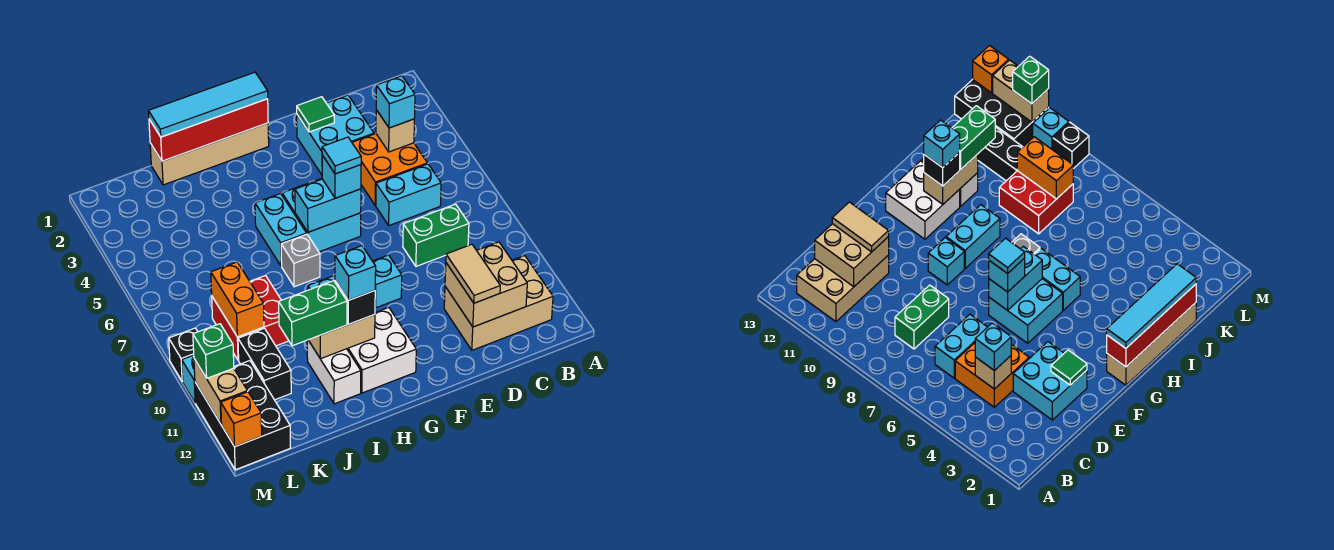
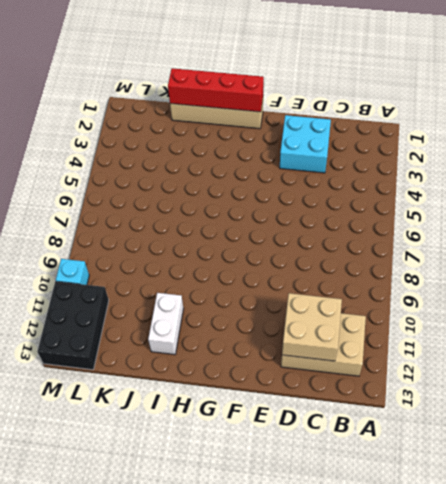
none -> orange brick C4:D5 level 1
none -> cyan brick C6:D6 level 1
none -> green brick C8:D8 level 1
none -> cyan brick F5:G6 level 1

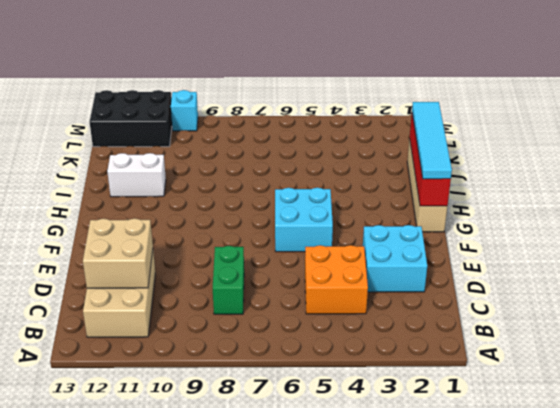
none -> cyan brick C6:D6 level 1
none -> cyan brick F9 level 1
none -> cyan brick G9:H9 level 1
none -> white brick G11:H12 level 1

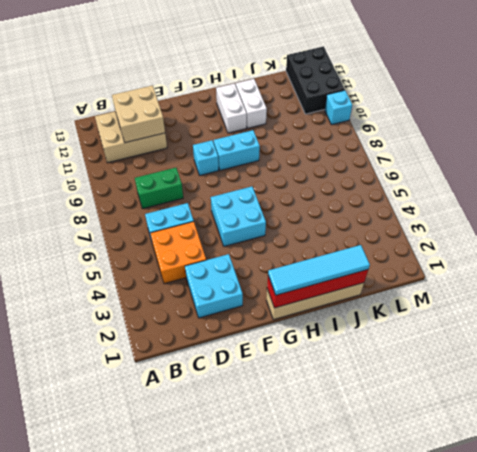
white brick H11:H12 level 1 -> white brick G11:H12 level 1
none -> cyan brick H5:H6 level 1
none -> grey brick H7 level 1
none -> red brick J8:K9 level 1
none -> black brick K10:K11 level 1

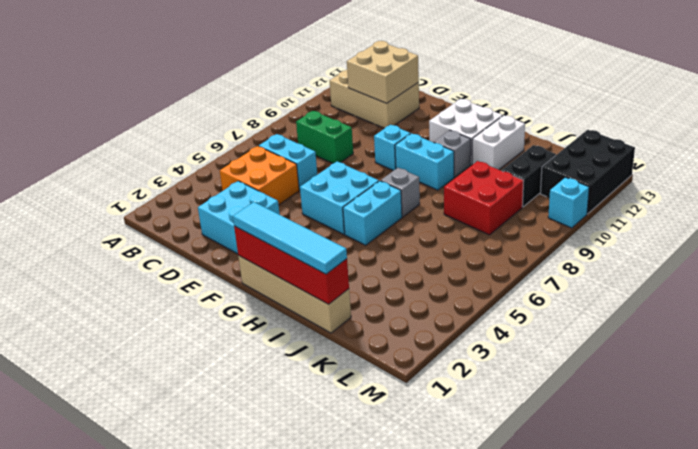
grey brick H10 level 1 -> none
none -> black brick M9 level 1
none -> tan brick C4 level 2
none -> green tile E2 level 2
none -> cyan brick F6:G6 level 2

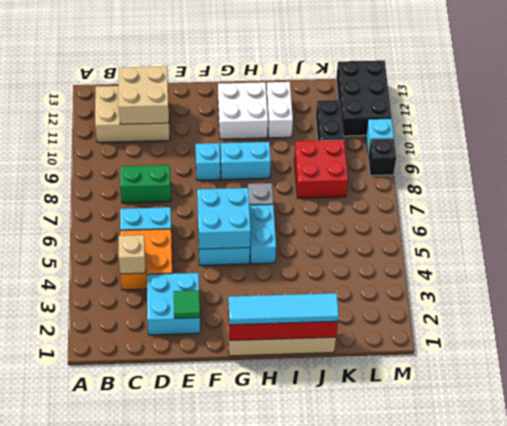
cyan brick F5:G6 level 2 -> cyan brick F6:G6 level 2
none -> tan brick H11:I11 level 2
none -> orange brick K8:K9 level 2
none -> tan brick M11:M12 level 2
none -> orange brick M13 level 2

